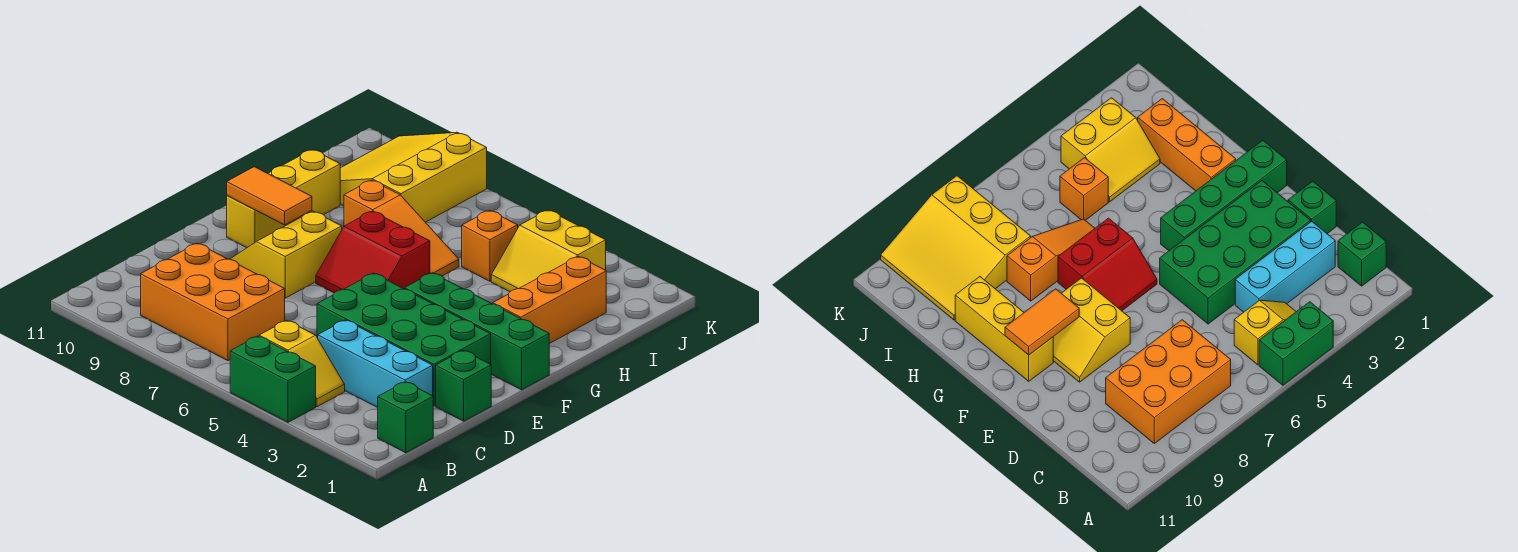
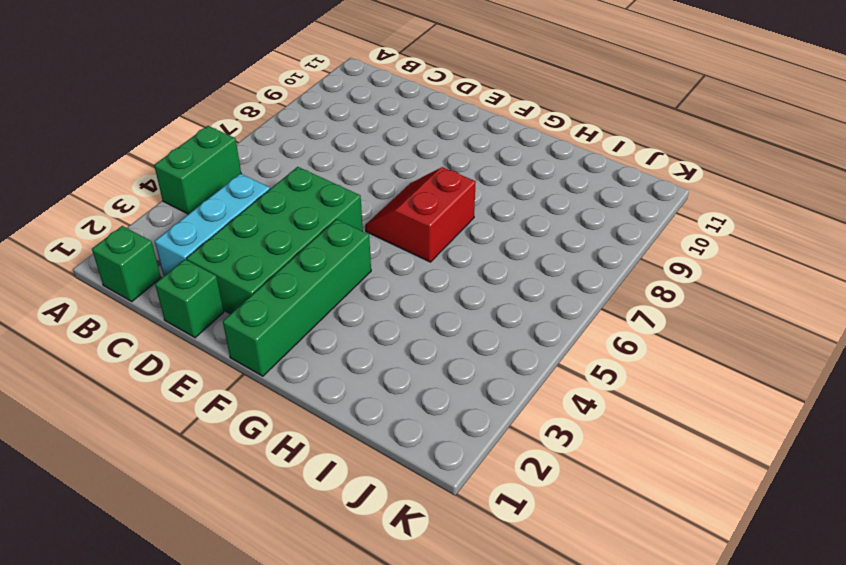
none -> yellow slope B4:B5 level 1 top 5
none -> orange brick B7:C9 level 1
none -> yellow slope E8:F9 level 1 top 8

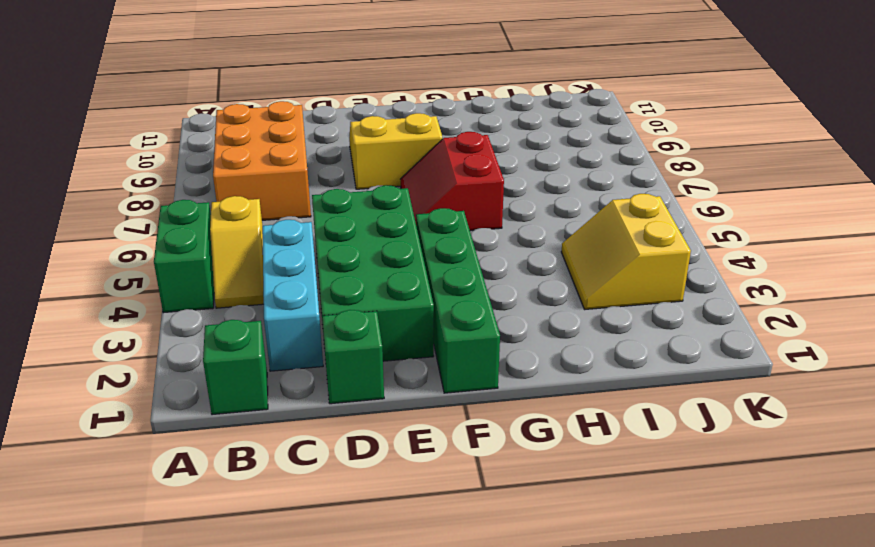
none -> yellow brick F10:H10 level 1
none -> orange brick G2:I2 level 1
none -> orange slope H6:H8 level 1 top 8

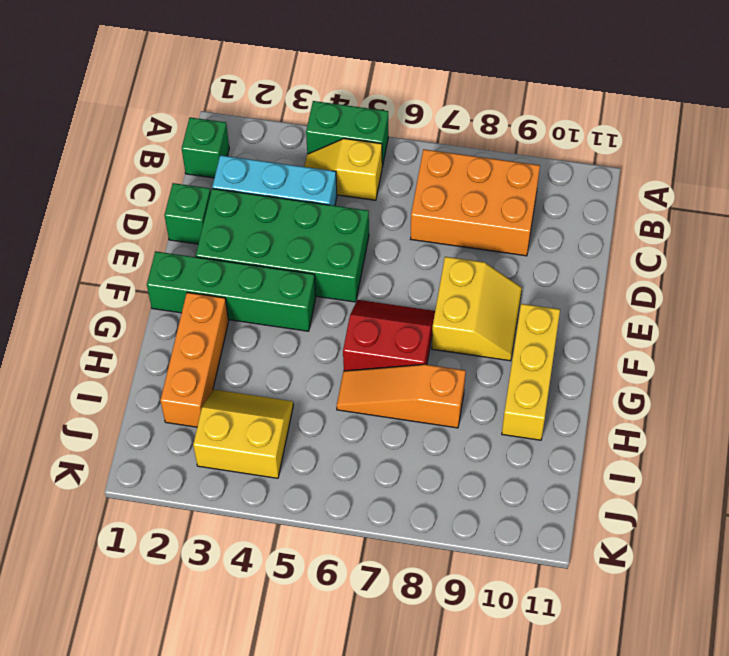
none -> orange brick I5 level 1
none -> yellow slope I8:K10 level 1 top 8
none -> orange tile F9:F10 level 2

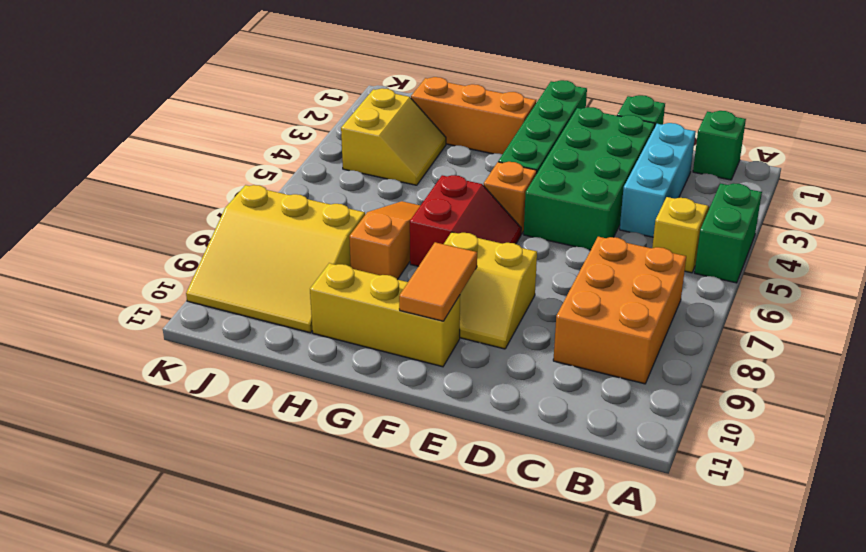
orange brick F5 level 1 -> orange brick I5 level 1

